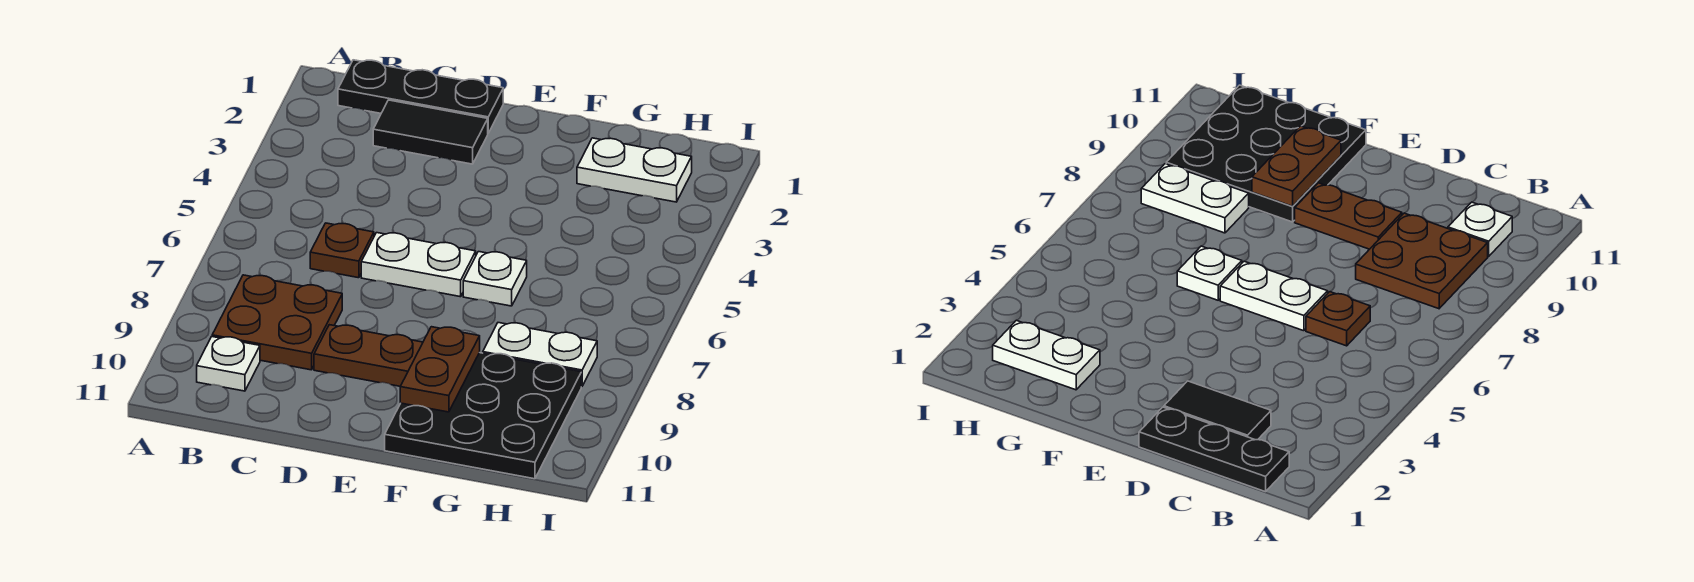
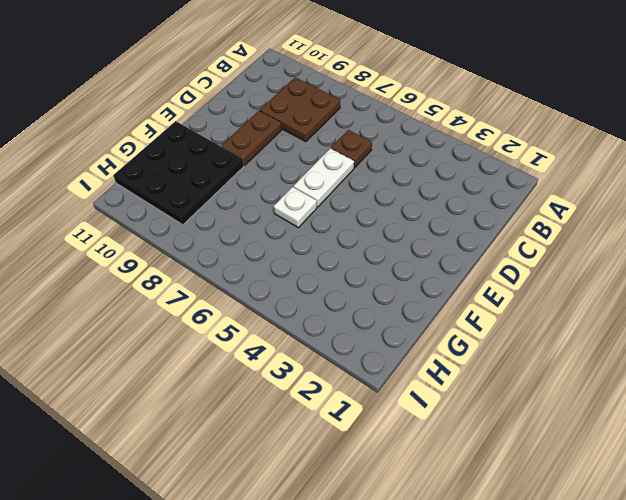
none -> black plate B1:D1 level 1
none -> white plate B10 level 1
none -> black tile C2:D2 level 1

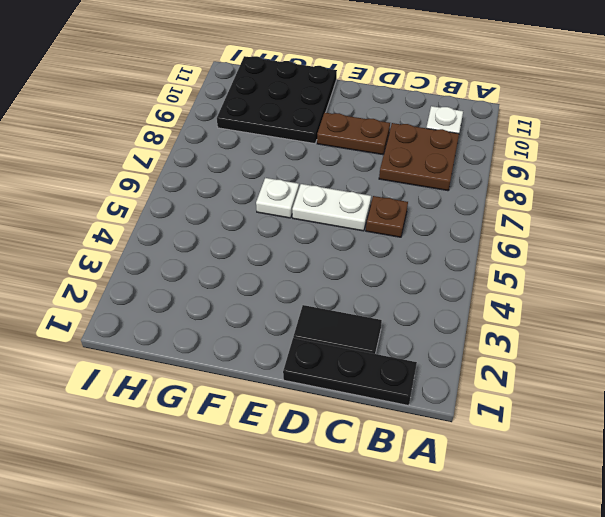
none -> white plate G2:H2 level 1
none -> white plate G8:H8 level 1
none -> brown plate F9:F10 level 2

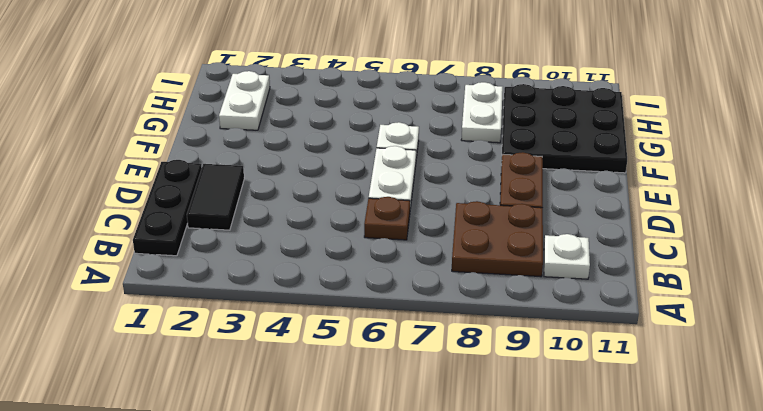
none -> brown plate F9:F10 level 2

